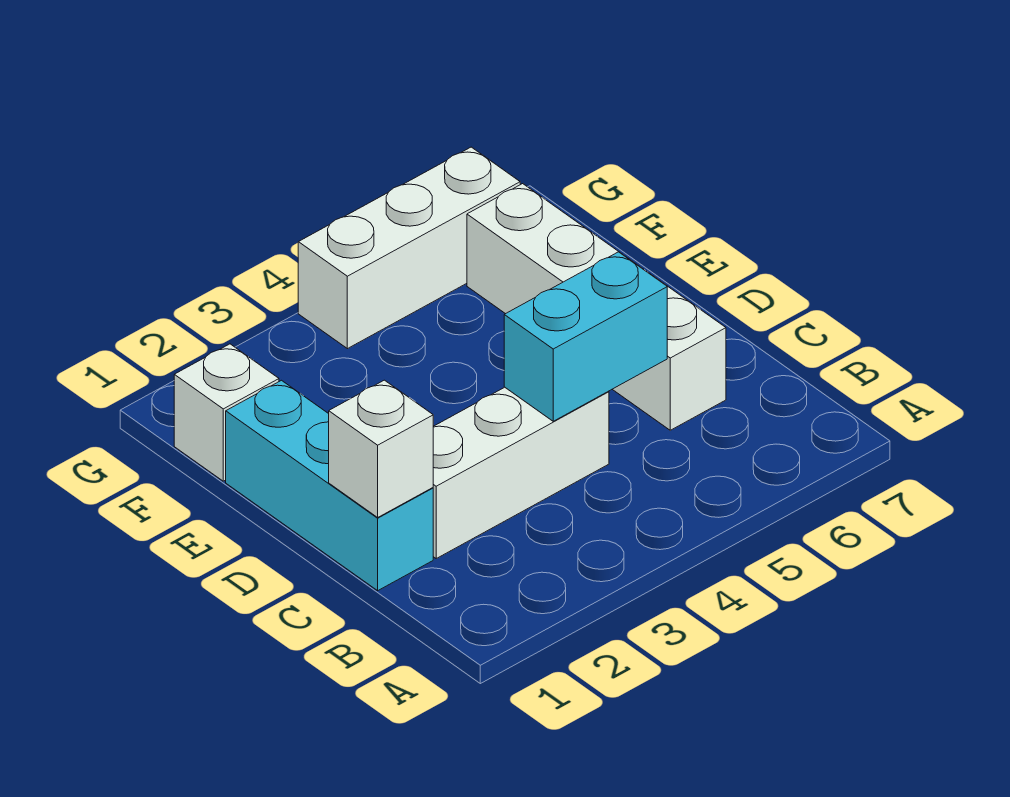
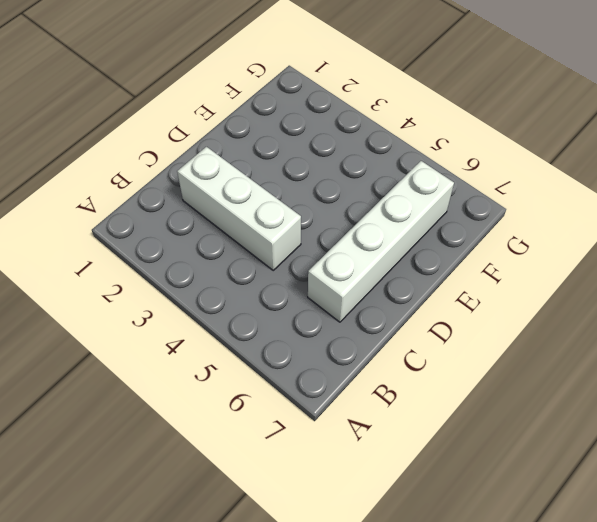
none -> cyan brick C1:E1 level 1
none -> white brick F1 level 1

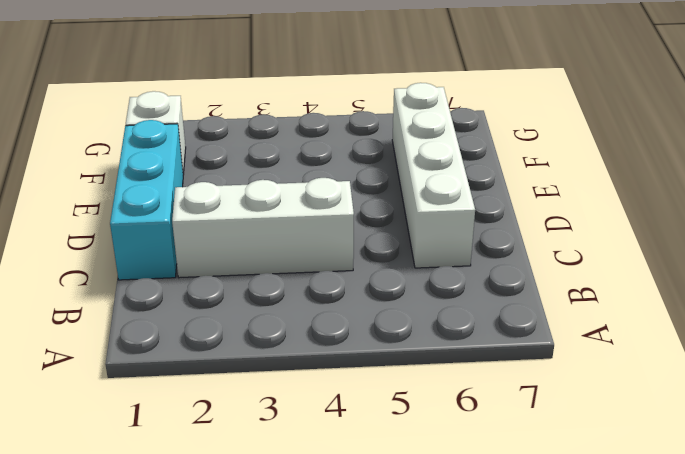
none -> white brick G4:G6 level 1
none -> white brick C1 level 2

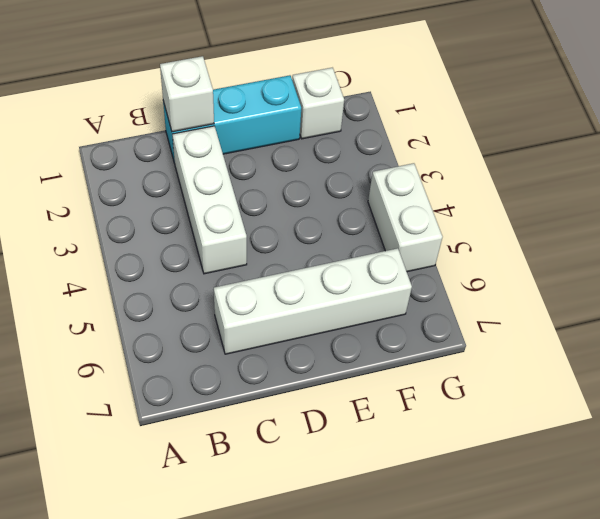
white brick G4:G5 level 1 -> white brick G4:G6 level 1
none -> cyan brick C4:C5 level 2

